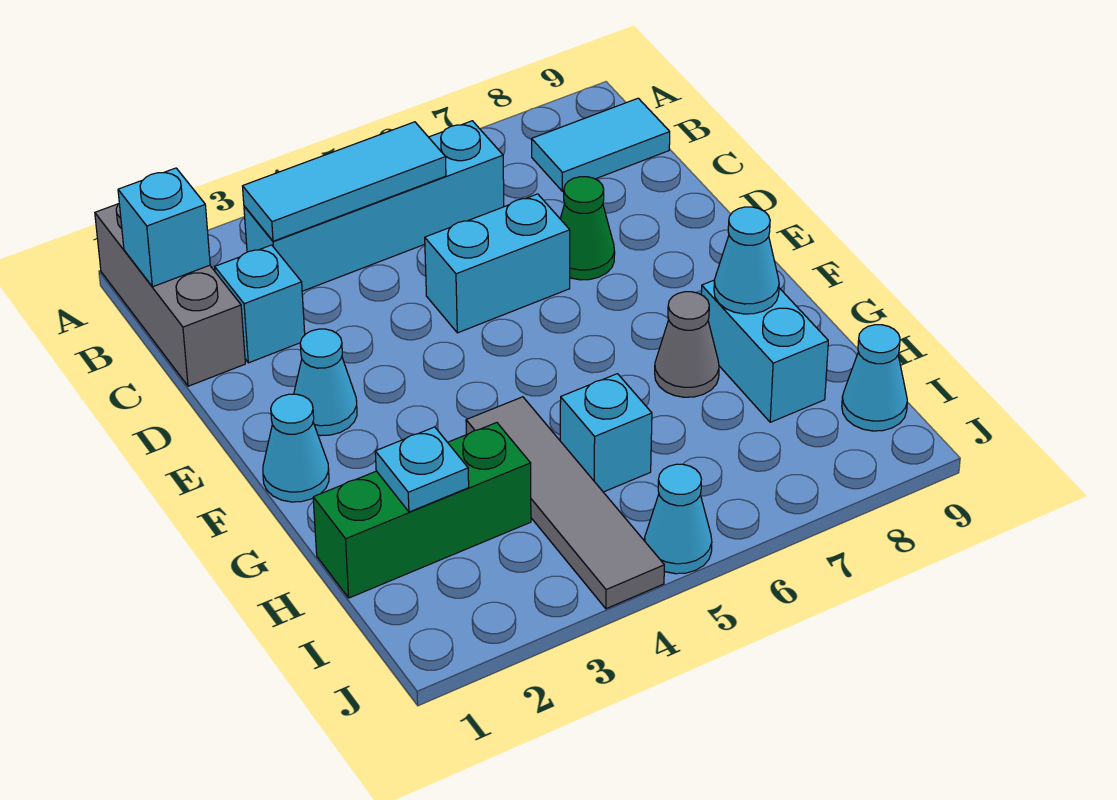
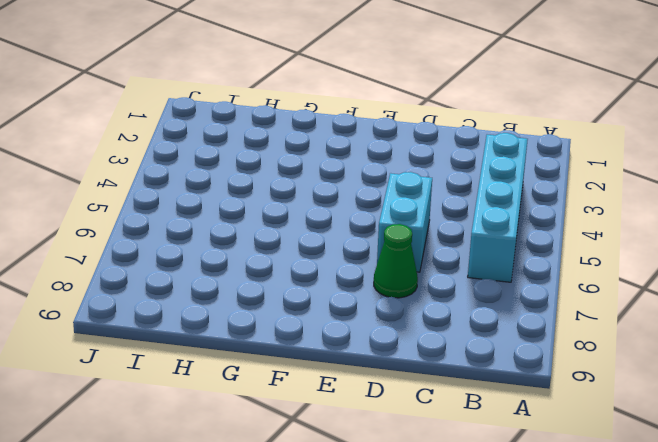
none -> grey brick A1:C1 level 1
none -> cyan tile B8:B9 level 1
none -> cyan brick C2 level 1

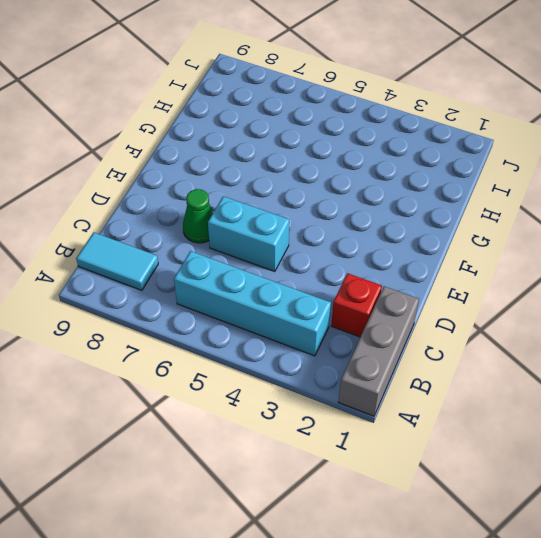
red brick C2 level 1 -> cyan brick C2 level 1
none -> cyan cone E2 level 1
none -> cyan cone F1 level 1
none -> grey tile G4:J4 level 1

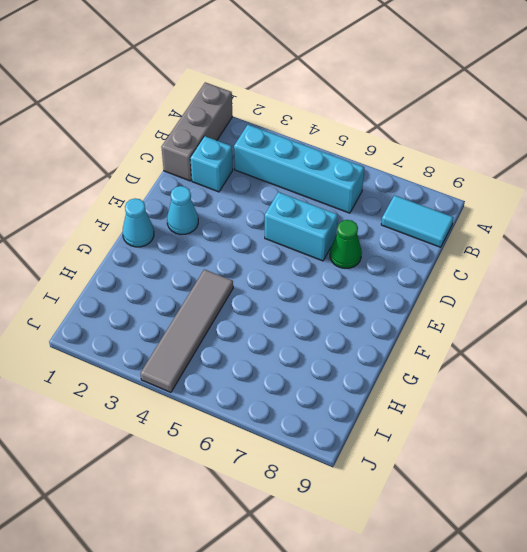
none -> grey cone G7 level 1
none -> cyan brick G8:H8 level 1
none -> green brick H1:H3 level 1

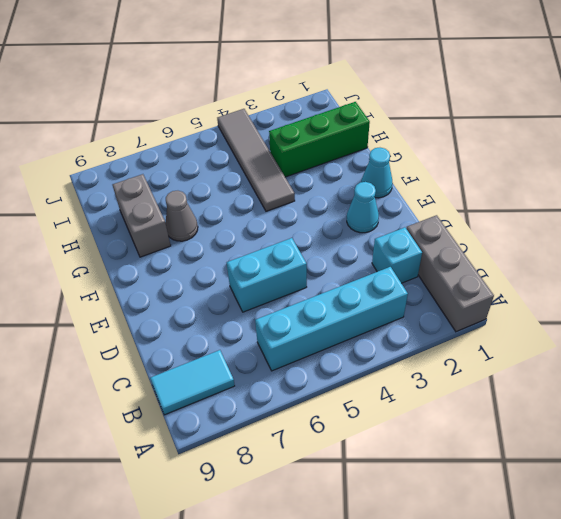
grey brick G8:H8 level 1 -> cyan brick G8:H8 level 1
none -> green cone D7 level 1
none -> cyan brick H5 level 1
none -> cyan cone I9 level 1

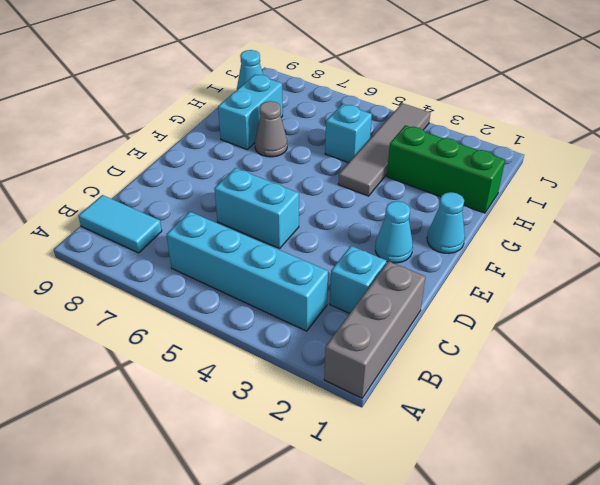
none -> green cone D7 level 1
none -> cyan cone J5 level 1
none -> cyan brick B1 level 2

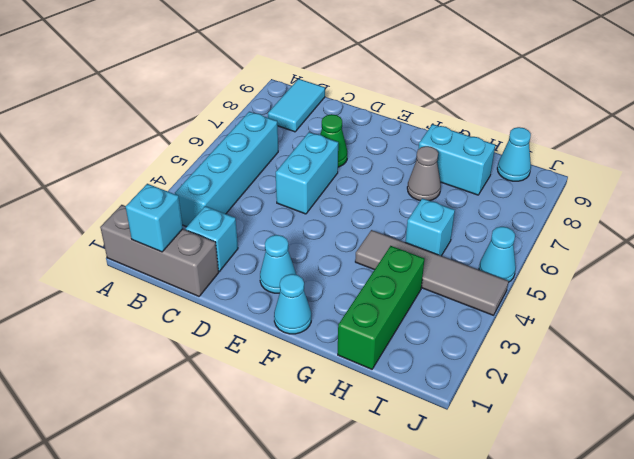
none -> cyan tile B3:B5 level 2
none -> cyan cone G8 level 2
none -> cyan plate H2 level 2

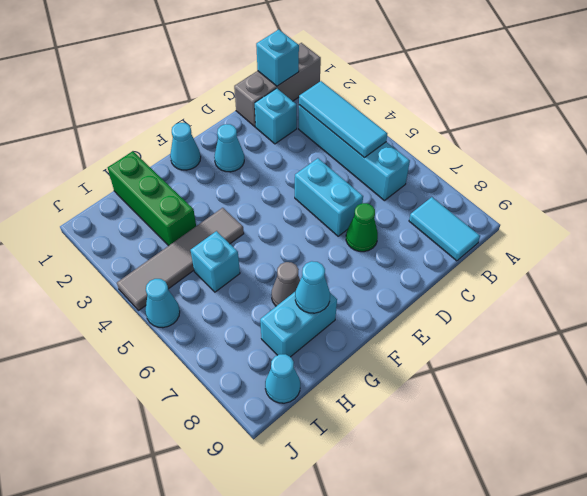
none -> cyan plate H2 level 2

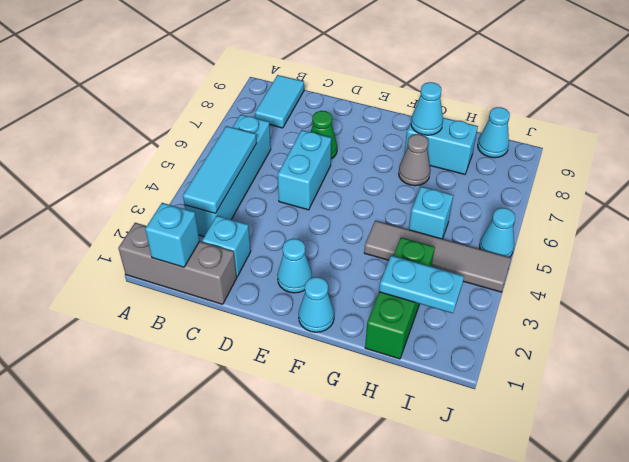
cyan plate H2:I2 level 2 -> cyan plate H2 level 2

